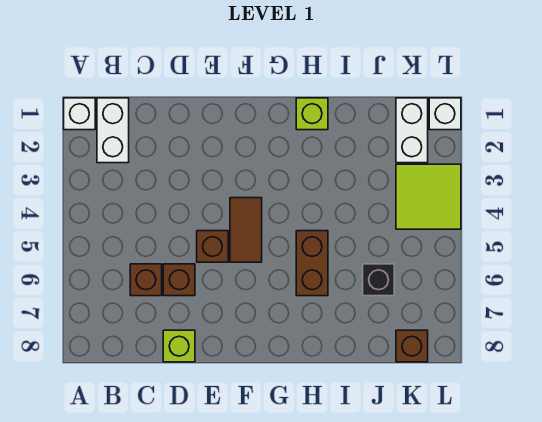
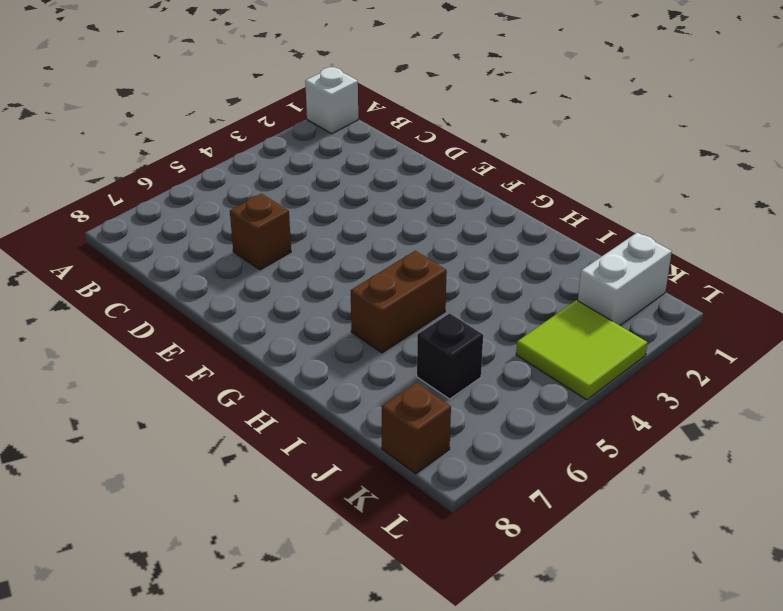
none -> white brick B1:B2 level 1
none -> brown brick C6 level 1
none -> lime brick D8 level 1

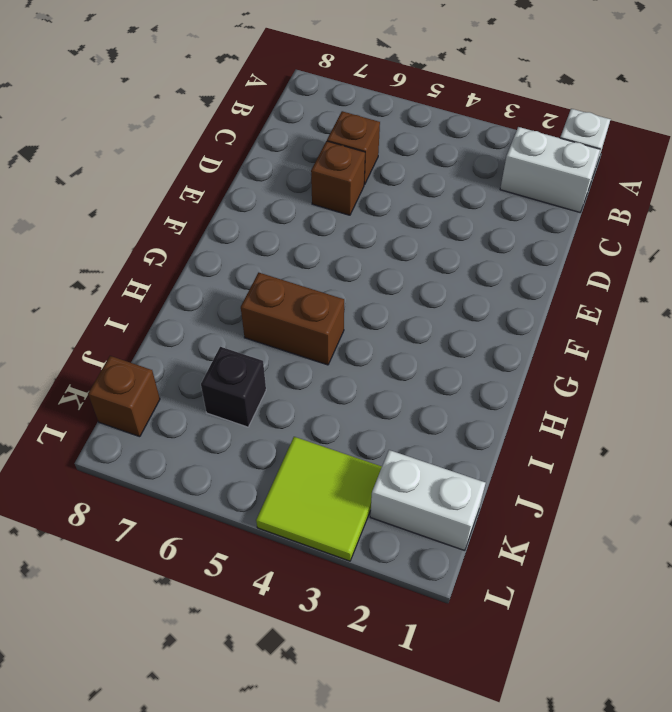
none -> lime brick D8 level 1
none -> brown brick E5 level 1
none -> brown tile F4:F5 level 1

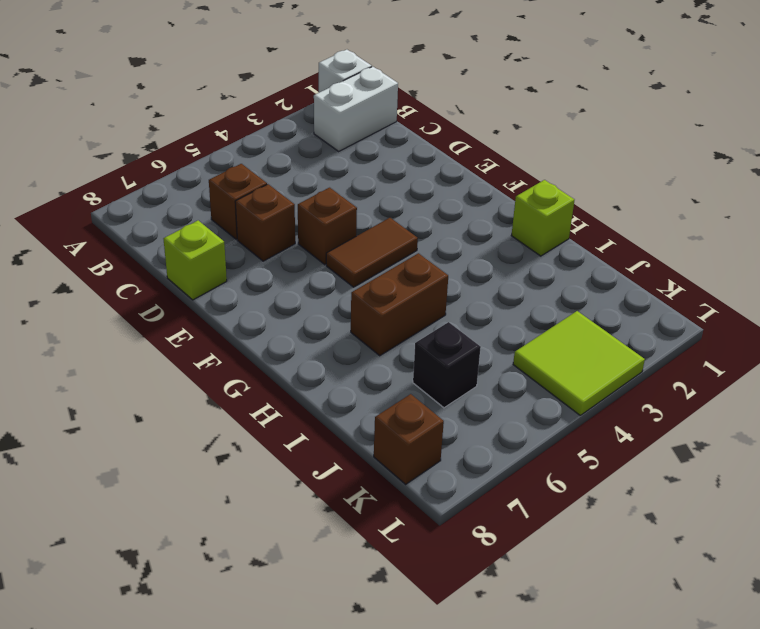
none -> white brick K1:K2 level 1
none -> white brick L1 level 1

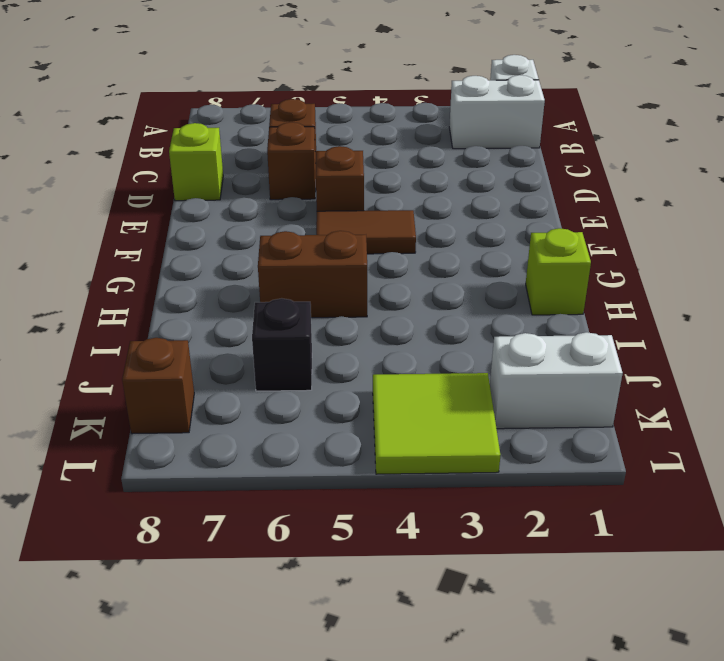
none -> white brick L1 level 1

